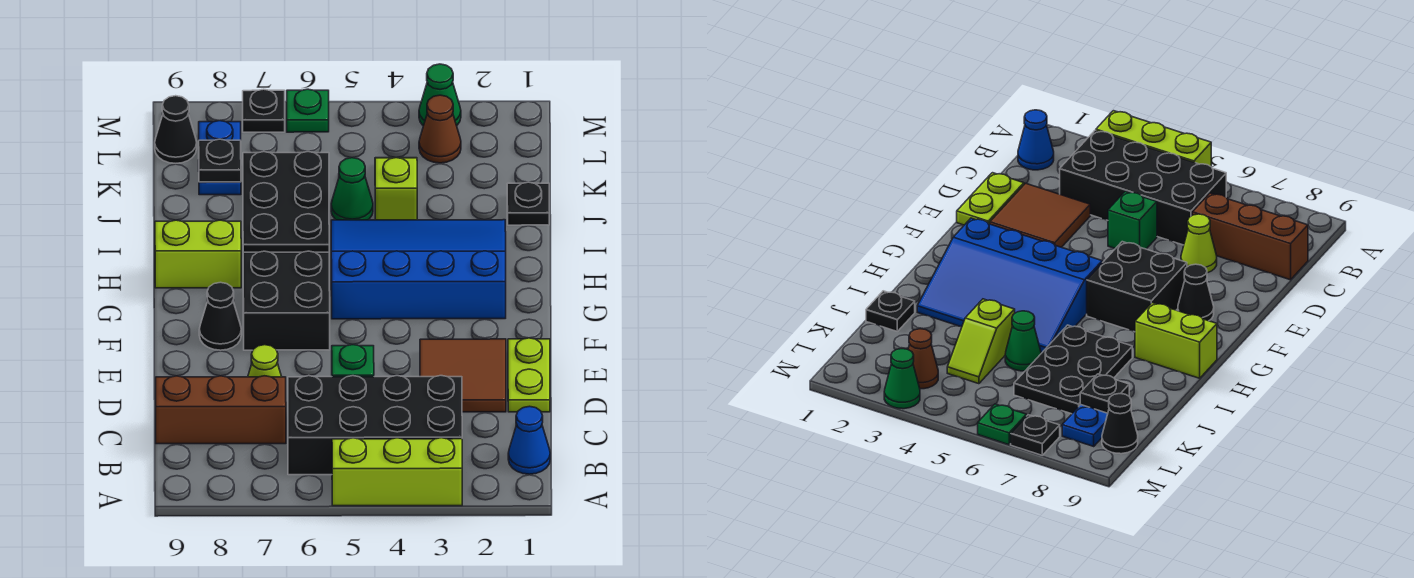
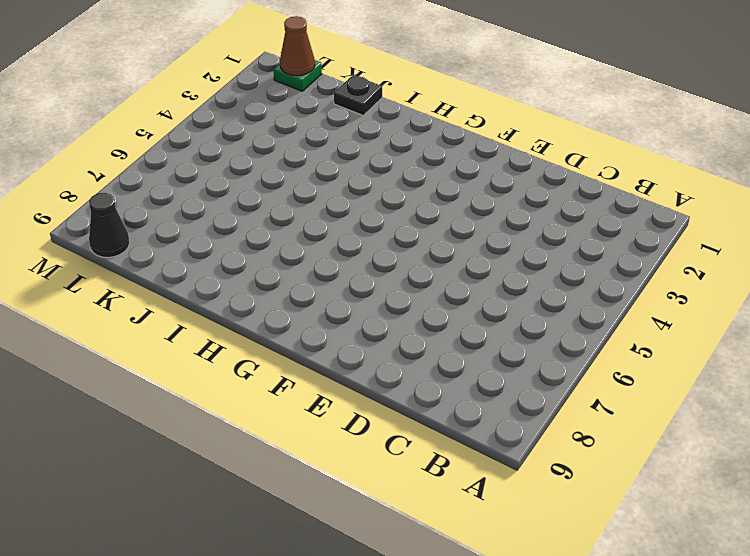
green plate L1 level 1 -> green plate M6 level 1
brown cone L1 level 2 -> brown cone L3 level 1
none -> lime brick A3:A5 level 1
none -> blue cone B1 level 1
none -> black brick B3:C6 level 1

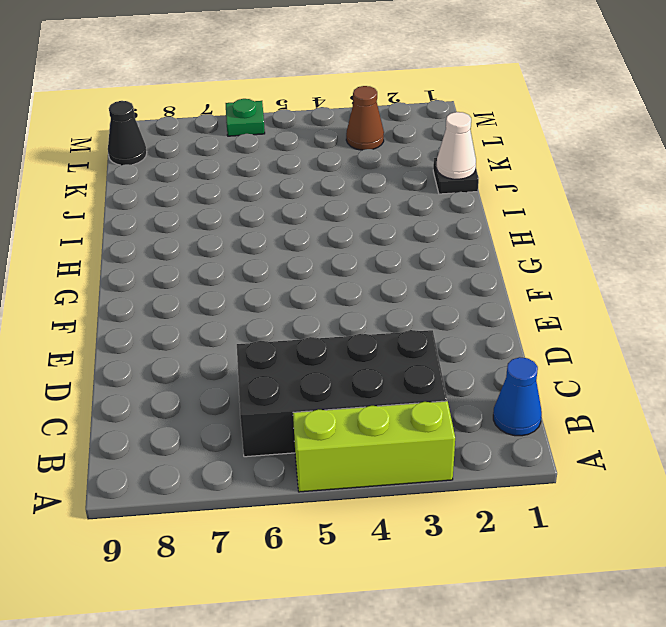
white cone J1 level 2 -> none
none -> brown brick C7:C9 level 1
none -> lime plate D1:E1 level 1
none -> brown tile D2:E3 level 1

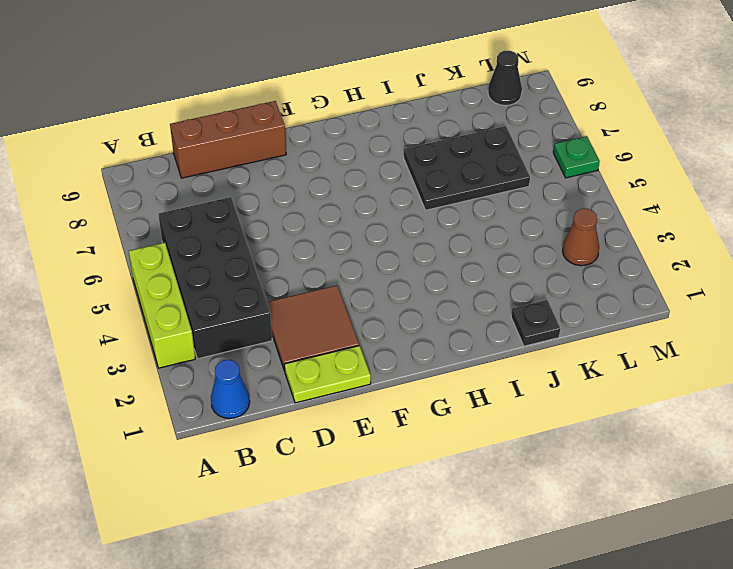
brown brick C9:E9 level 1 -> brown brick C7:C9 level 1
none -> green brick D5 level 1
none -> lime cone D7 level 1
none -> black brick F6:G7 level 1

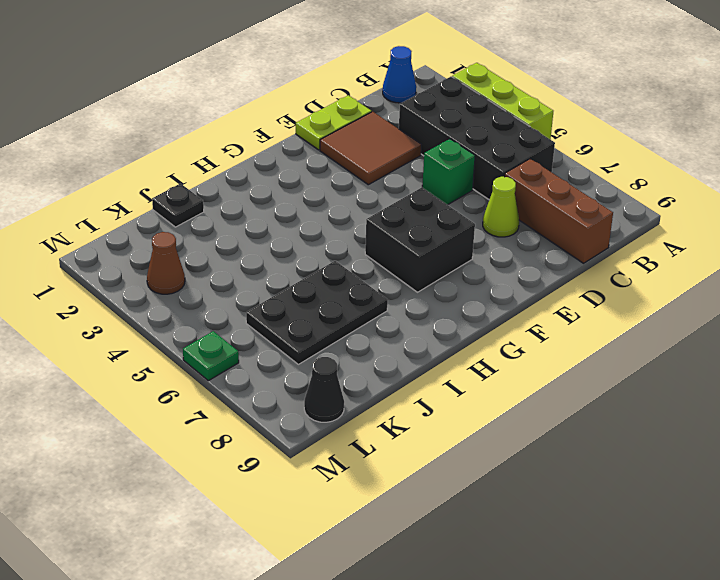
none -> black cone F8 level 1
none -> blue slope G2:I5 level 1 top G
none -> lime brick H8:H9 level 1

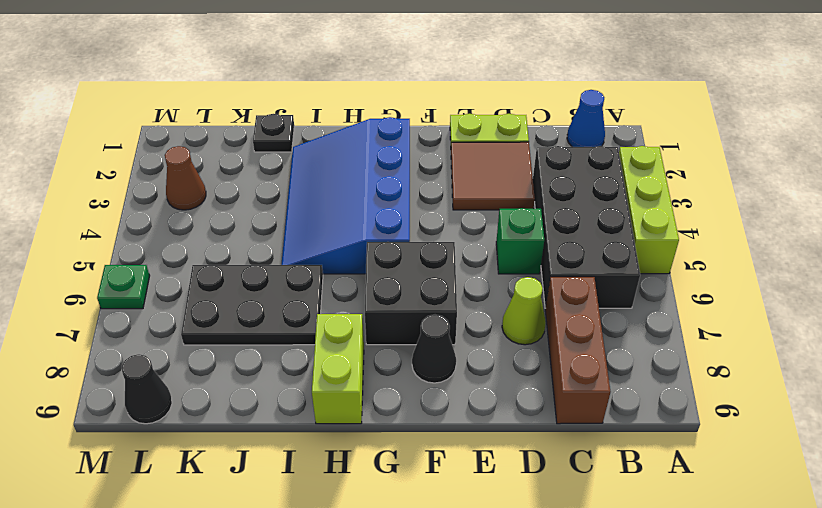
none -> lime slope J4:K4 level 1 top J
none -> green cone J5 level 1
none -> blue plate K8:L8 level 1

